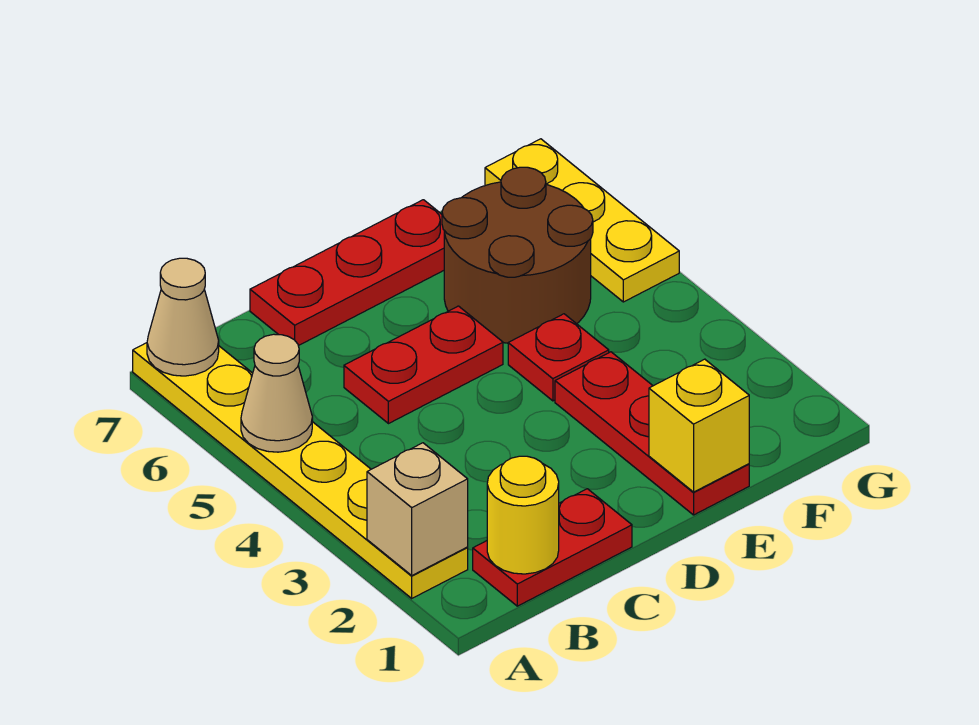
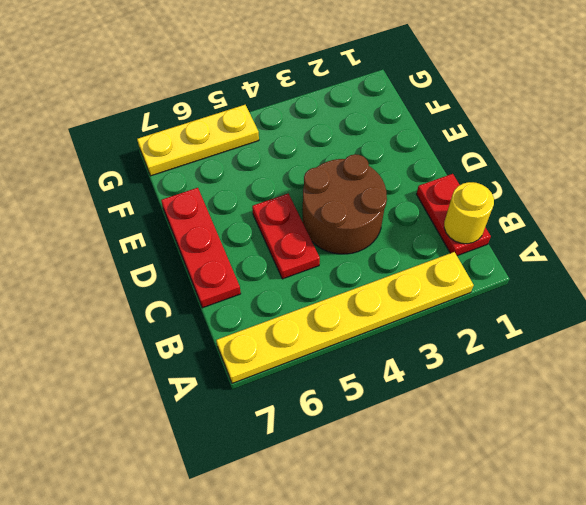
brown round brick C3:D4 level 1 -> brown round brick E5:F6 level 1
none -> red plate E1:E3 level 1
none -> red plate E4 level 1
none -> tan brick A2 level 2

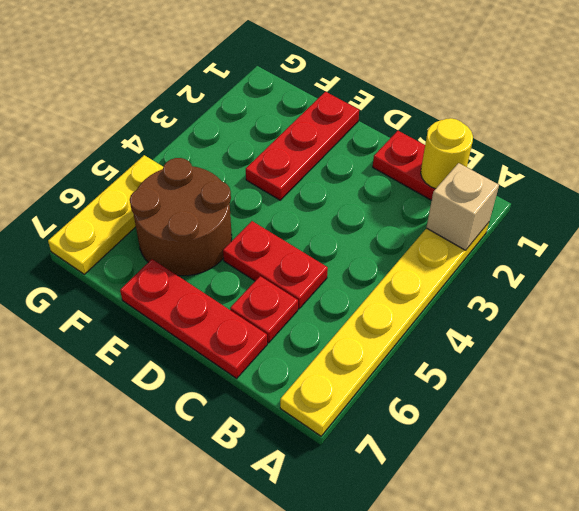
red plate C6 level 1 -> red plate E4 level 1
none -> tan cone A5 level 2
none -> tan cone A7 level 2
none -> yellow brick E1 level 2

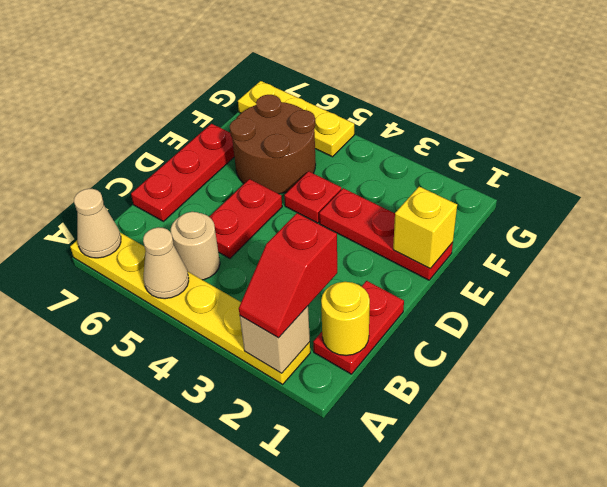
red slope A2:B2 level 3 top B -> none
tan round brick B5 level 1 -> none

